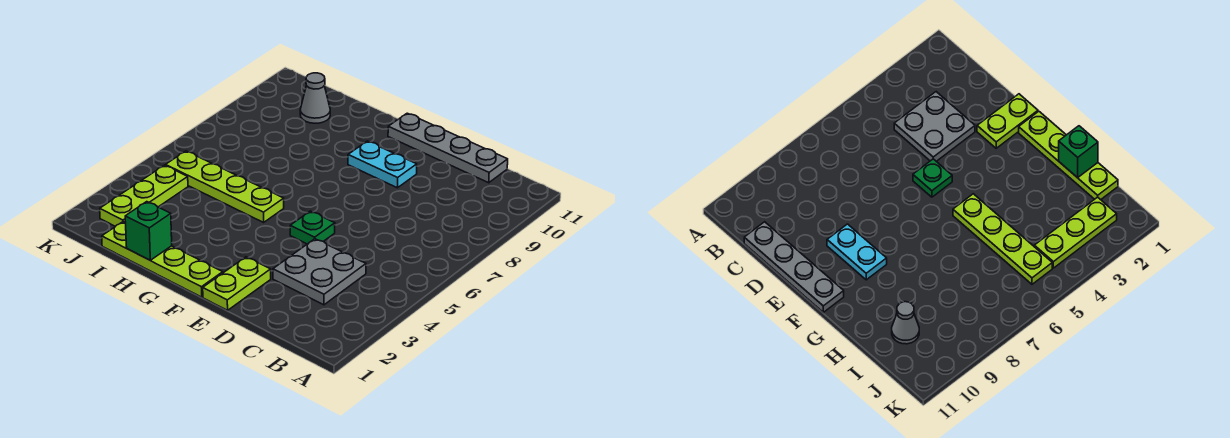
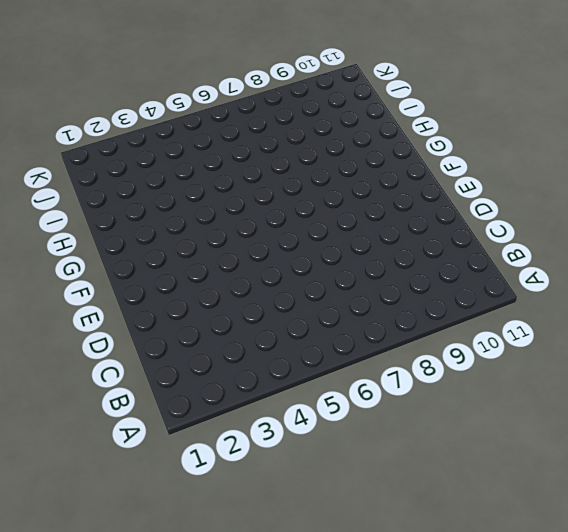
none -> grey plate C3:D4 level 1
none -> grey plate C11:F11 level 1

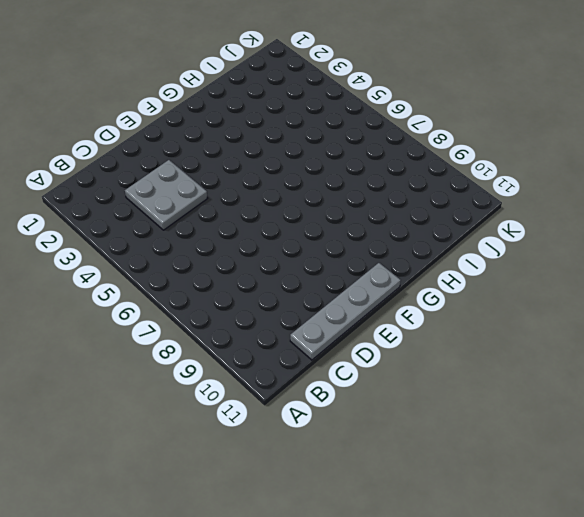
none -> lime plate E1:E2 level 1
none -> green plate E5 level 1

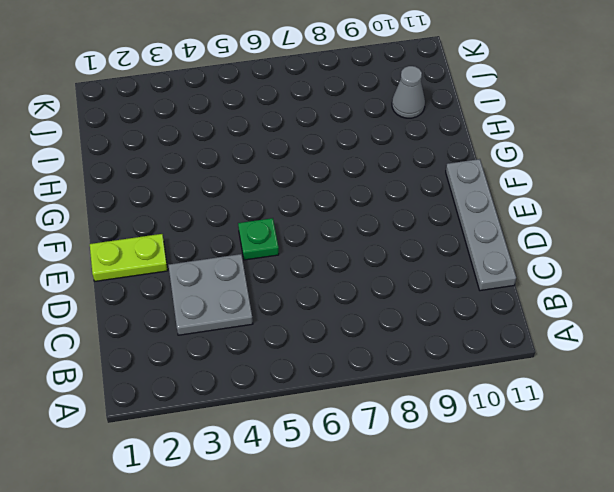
none -> cyan plate E9:F9 level 1
none -> lime plate F1:I1 level 1

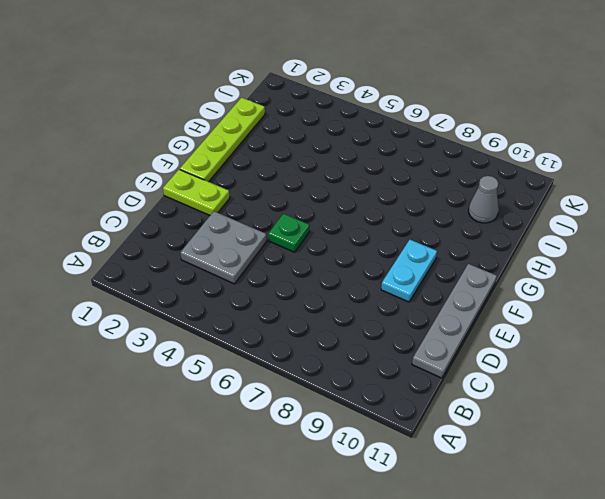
none -> lime plate G5:J5 level 1
none -> lime plate J2:J4 level 1

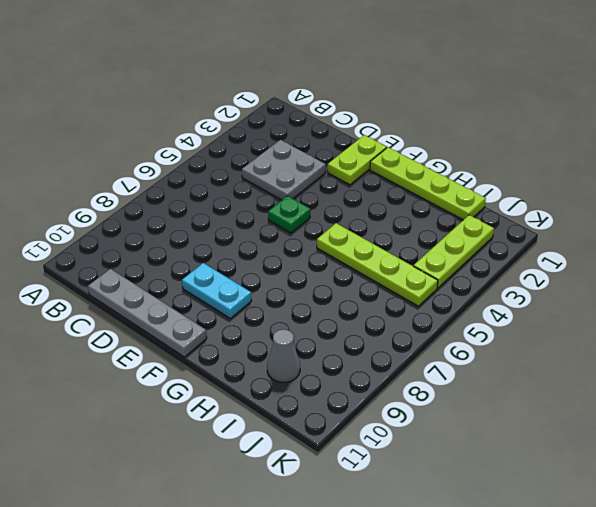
none -> green brick H1 level 2

